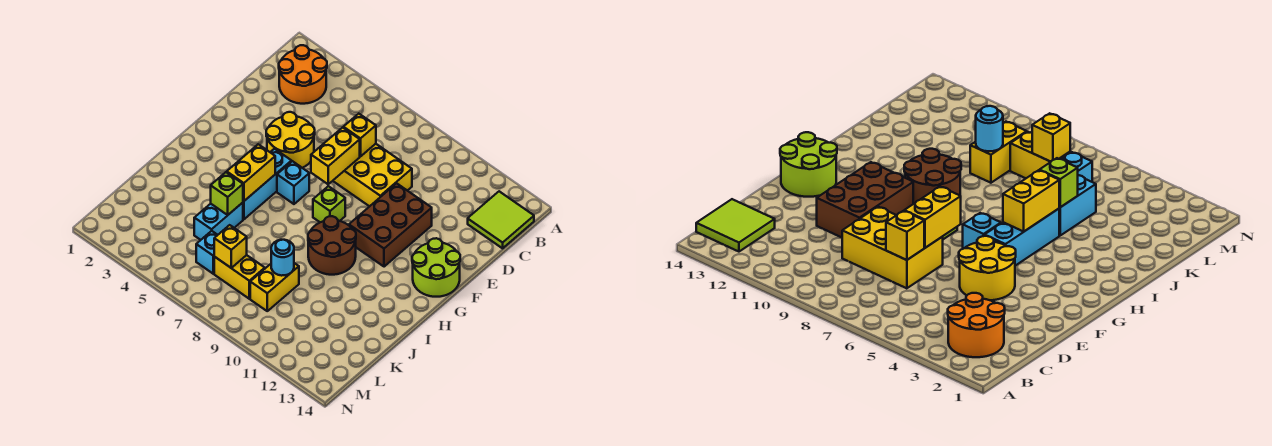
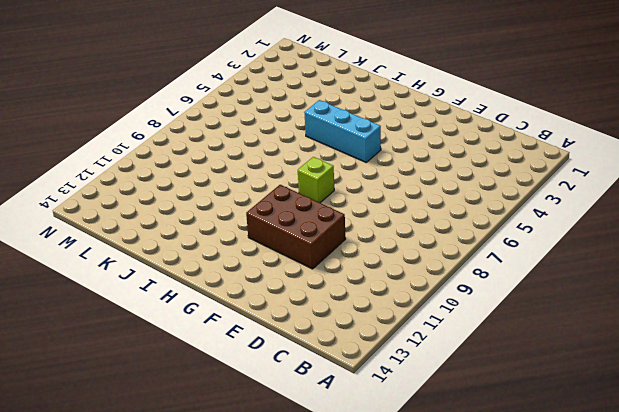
none -> orange round brick B2:C3 level 1
none -> lime tile B13:C14 level 1
none -> yellow brick D7:E9 level 1

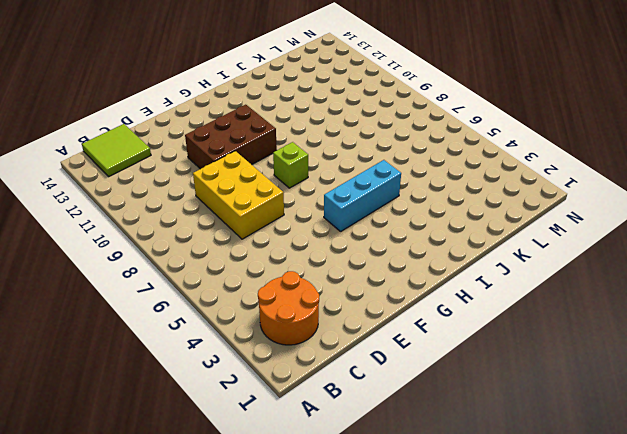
none -> yellow round brick E4:F5 level 1
none -> lime round brick F13:G14 level 1
none -> cyan brick G6 level 1

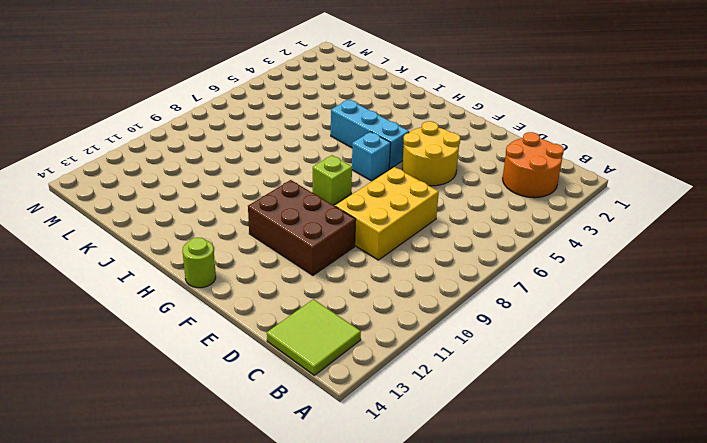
lime round brick G14 level 1 -> lime round brick F13:G14 level 1
none -> brown round brick H9:I10 level 1
none -> cyan brick J5:K5 level 1
none -> yellow brick K9:L9 level 1

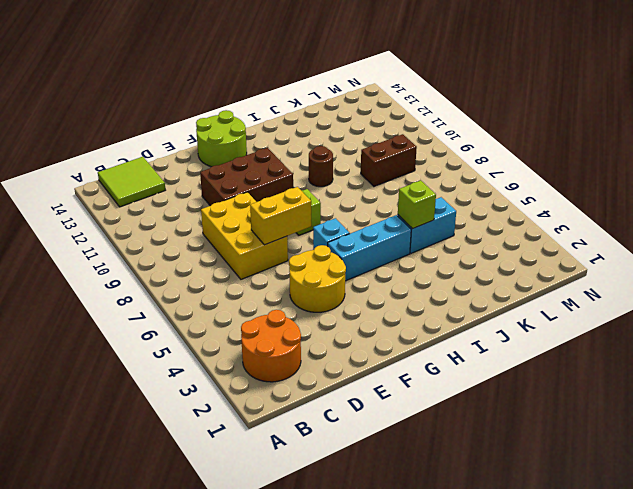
brown round brick I10 level 1 -> brown round brick H9:I10 level 1
brown brick K9:L9 level 1 -> yellow brick K9:L9 level 1
none -> cyan brick L6 level 1
none -> yellow brick L7:L8 level 1
none -> yellow brick D7 level 2

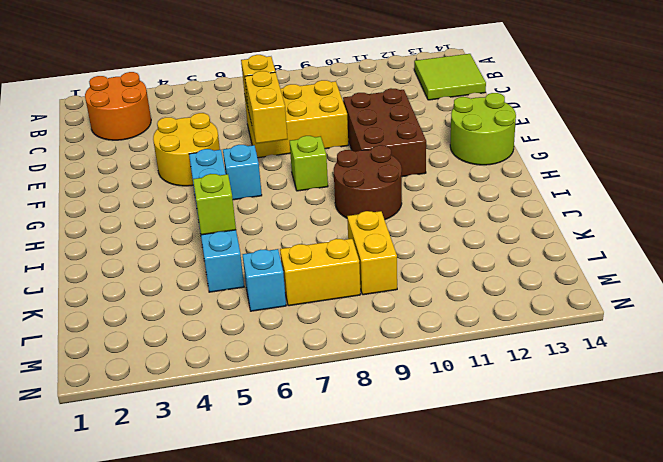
none -> yellow brick H5:I5 level 2
none -> cyan round brick K9 level 2
none -> yellow brick L7 level 2

